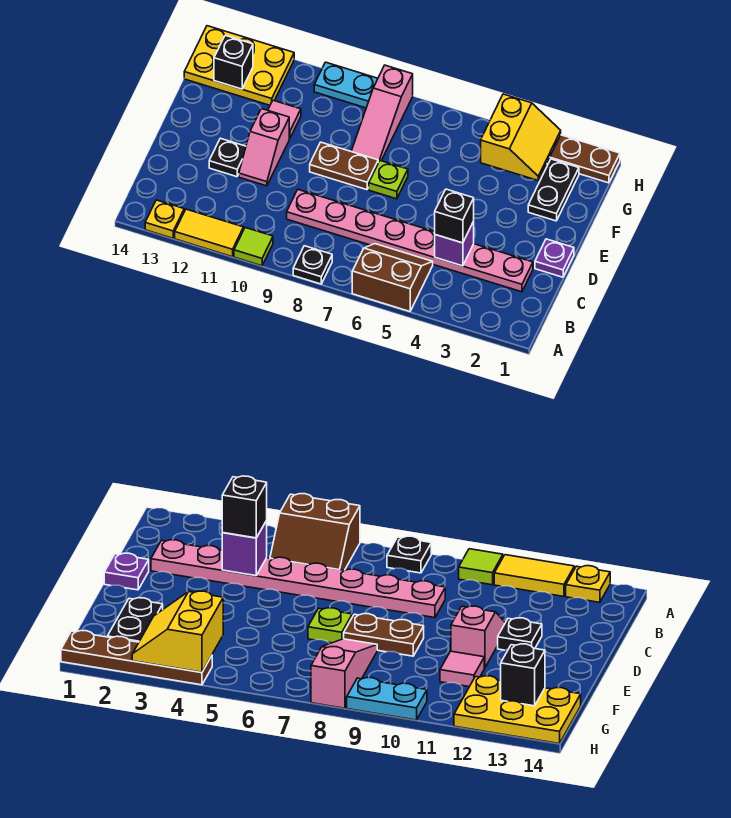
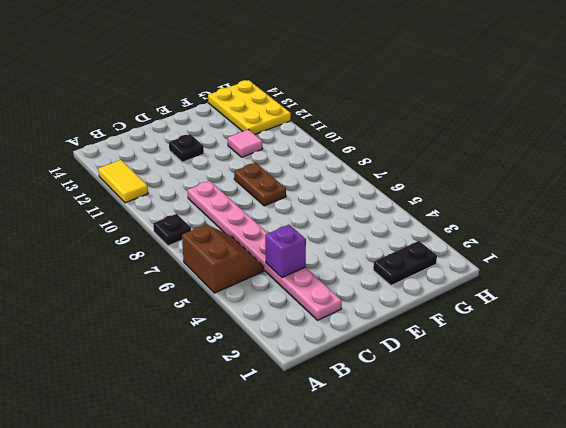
none -> lime tile A10 level 1
none -> yellow plate A13 level 1
none -> purple plate D1 level 1

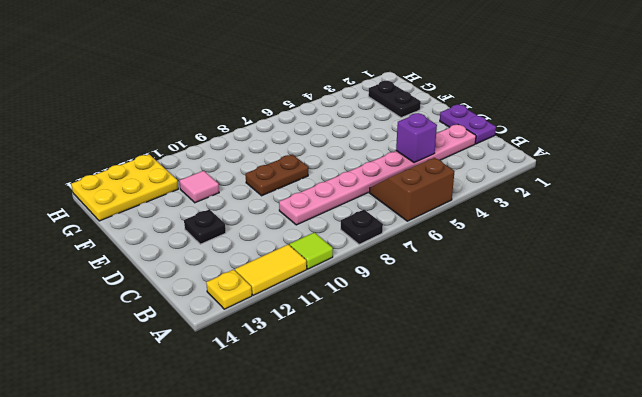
purple plate C1:D1 level 1 -> purple plate D1 level 1
none -> pink slope D11:E11 level 1 top E
none -> lime plate E7 level 1
none -> pink slope F8:H8 level 1 top H

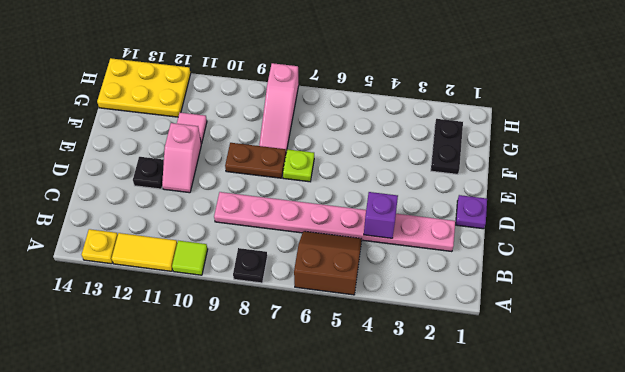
none -> brown plate H1:H4 level 1
none -> cyan plate H9:H10 level 1
none -> yellow slope G3:H4 level 2 top 4

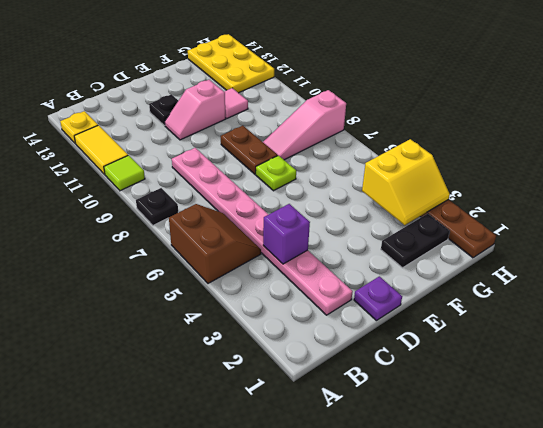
none -> cyan plate H9:H10 level 1
none -> black brick G13 level 2
none -> black brick C4 level 3

